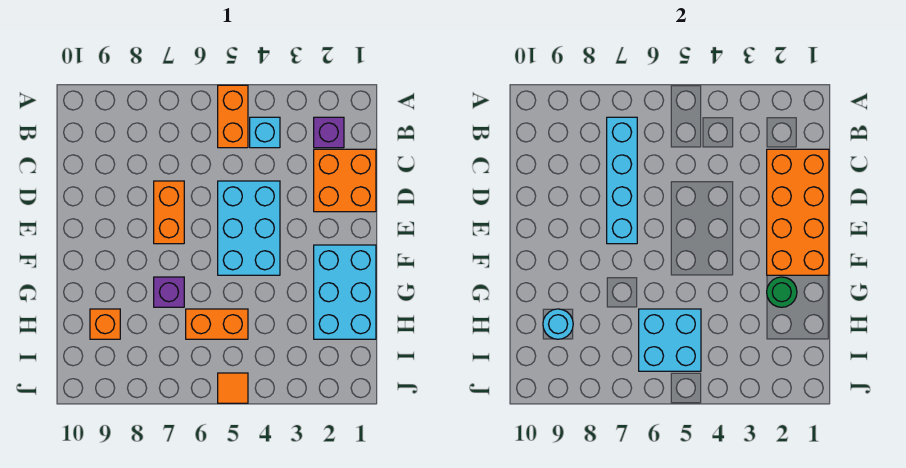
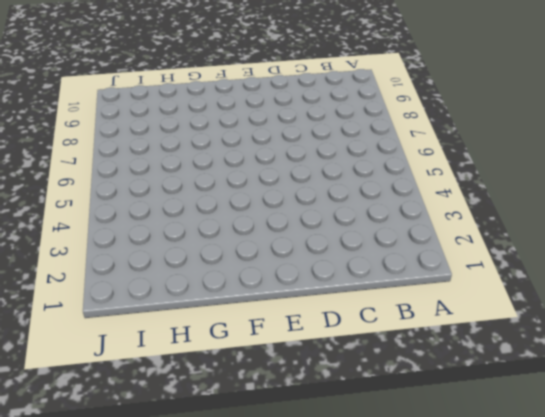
none -> orange brick A5:B5 level 1
none -> purple brick B2 level 1
none -> cyan brick B4 level 1

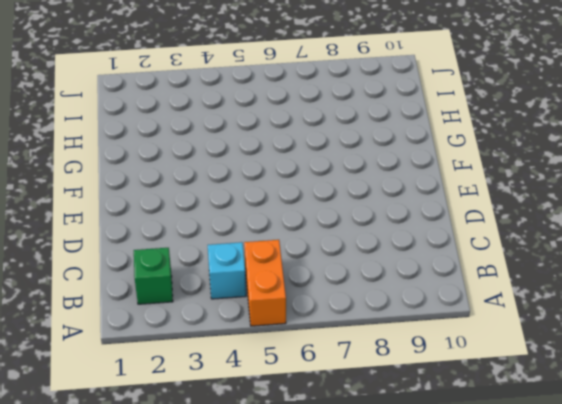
green brick B2 level 1 -> purple brick B2 level 1
none -> orange brick C1:D2 level 1
none -> cyan brick D4:F5 level 1
none -> orange brick D7:E7 level 1

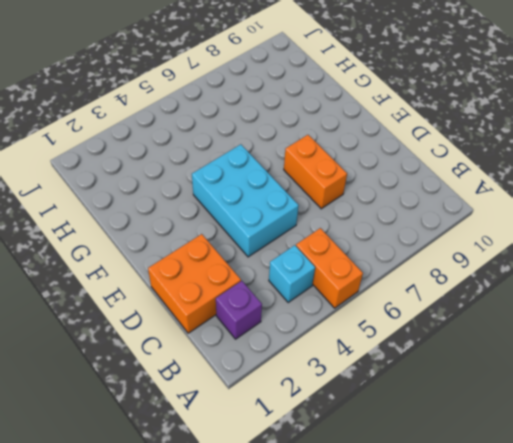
none -> cyan brick F1:H2 level 1
none -> purple brick G7 level 1
none -> orange brick H5:H6 level 1

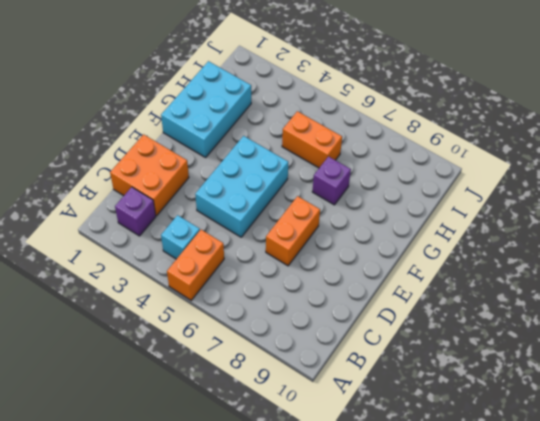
none -> orange brick H9 level 1
none -> orange tile J5 level 1
none -> cyan brick B7:E7 level 2

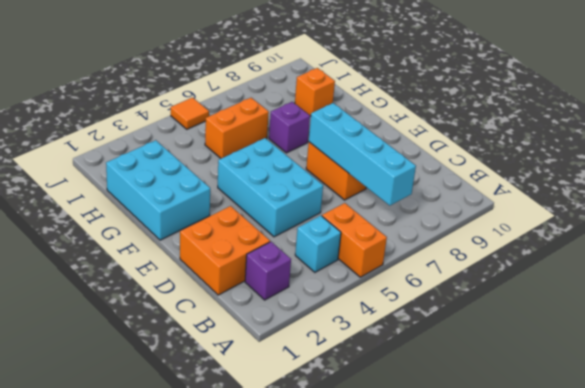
none -> orange brick C1:F2 level 2
none -> green round brick G2 level 2
none -> cyan brick H5:I6 level 2

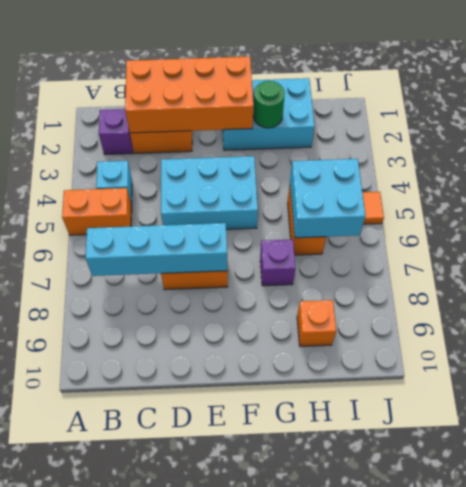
none -> cyan round brick H9 level 2

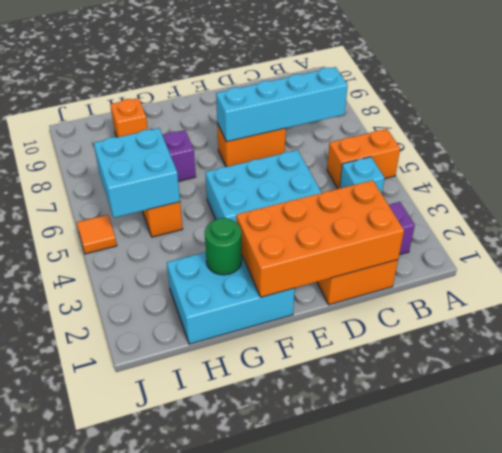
none -> cyan round brick H9 level 2

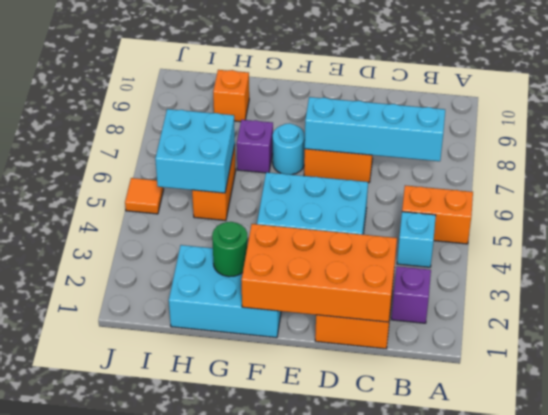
cyan round brick F7 level 1 -> cyan round brick H9 level 2

